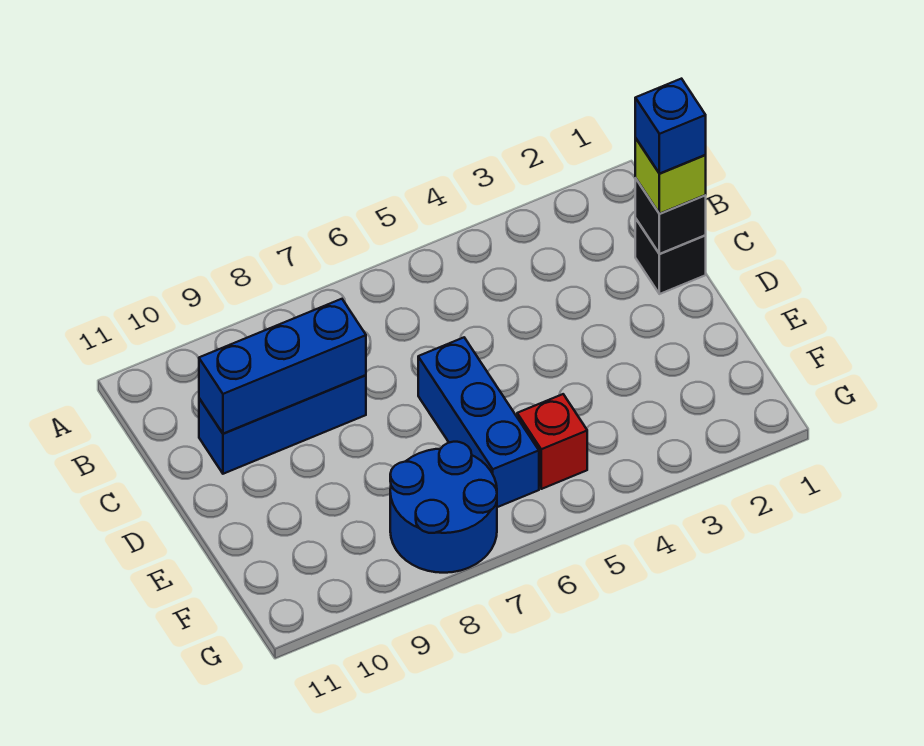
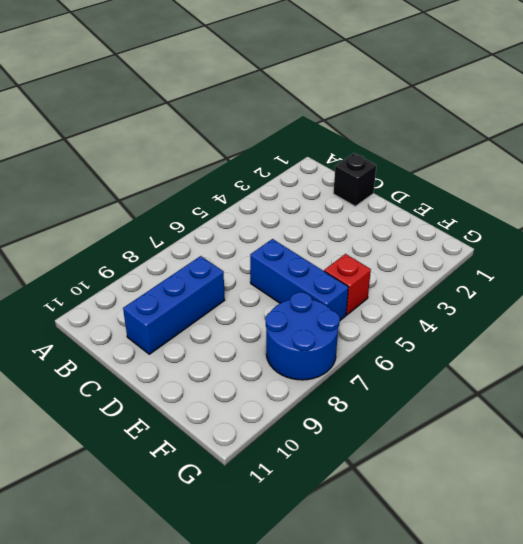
none -> black brick C1 level 2
none -> blue brick C8:C10 level 2

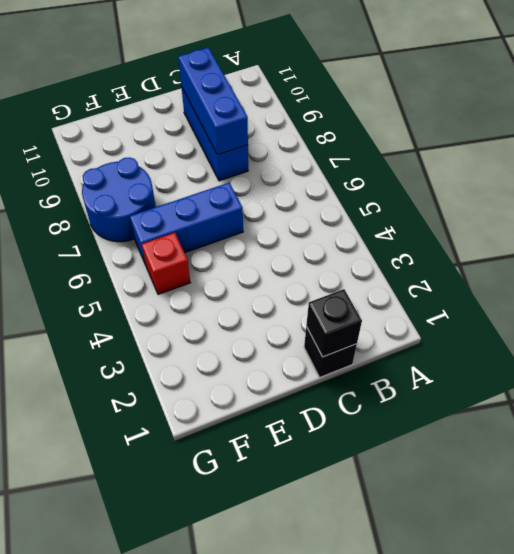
none -> lime brick C1 level 3
none -> blue brick C1 level 4

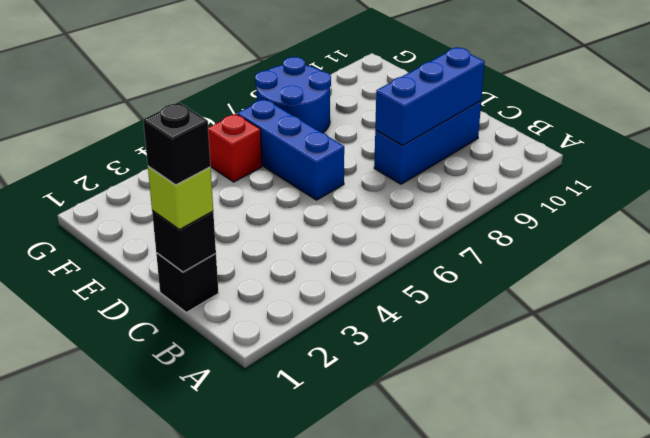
black brick C1 level 4 -> blue brick C1 level 4

